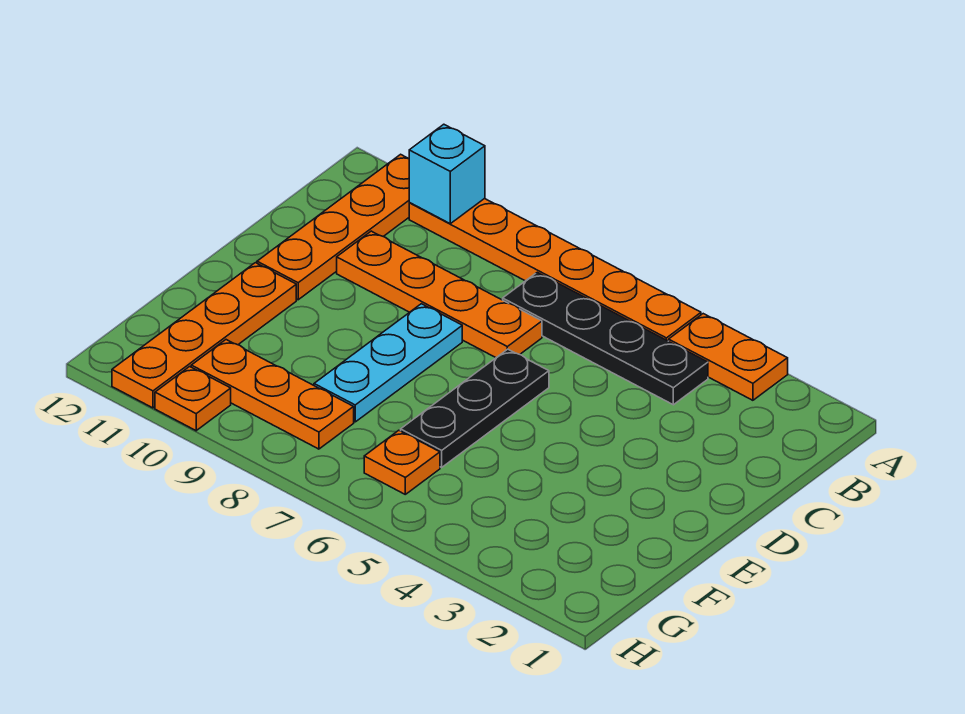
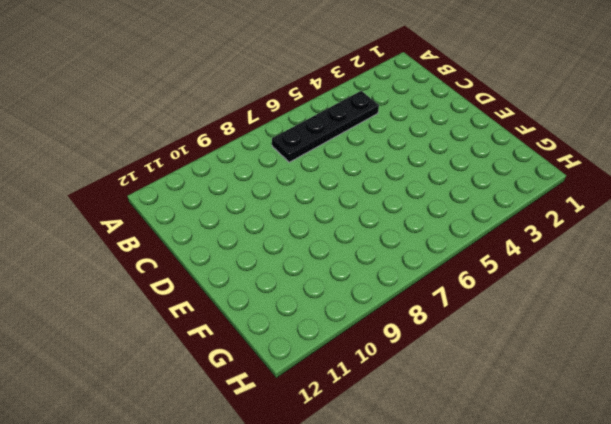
none -> orange plate A3:A4 level 1
none -> orange plate A5:A10 level 1
none -> orange plate A11:D11 level 1

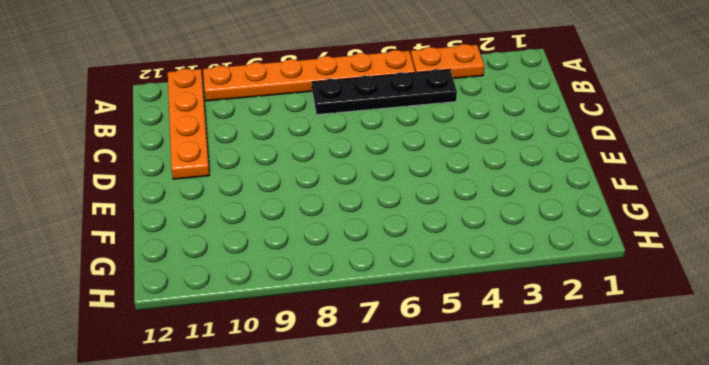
none -> orange plate C7:C10 level 1
none -> black plate D6:F6 level 1
none -> cyan plate D8:F8 level 1

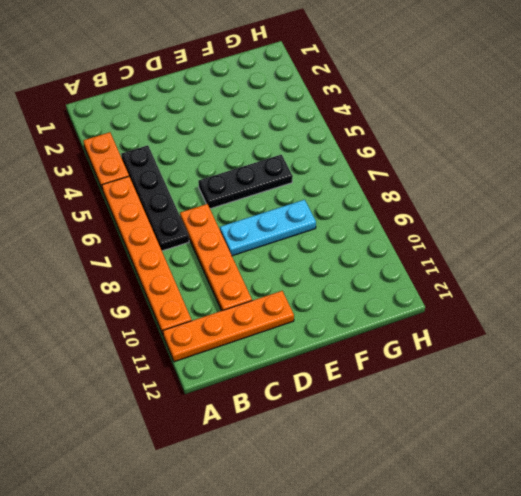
none -> orange plate E11:H11 level 1
none -> orange plate G6 level 1
none -> orange plate G8:G10 level 1

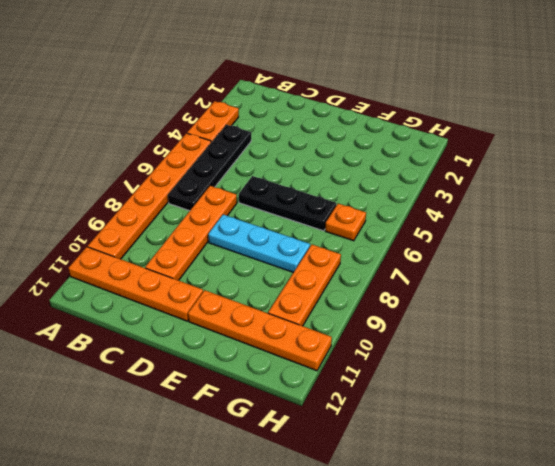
none -> orange plate H10 level 1
none -> cyan brick A10 level 2

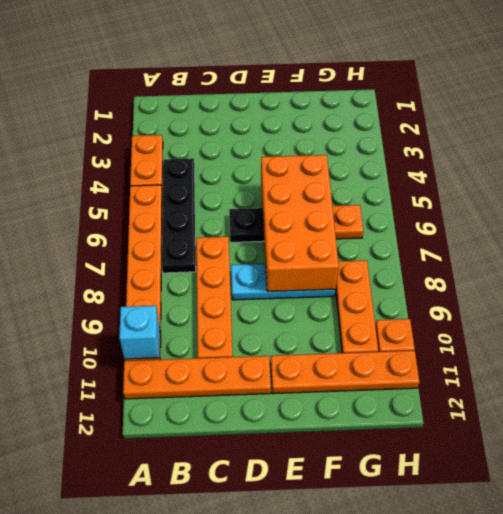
orange brick E5:F8 level 2 -> none

